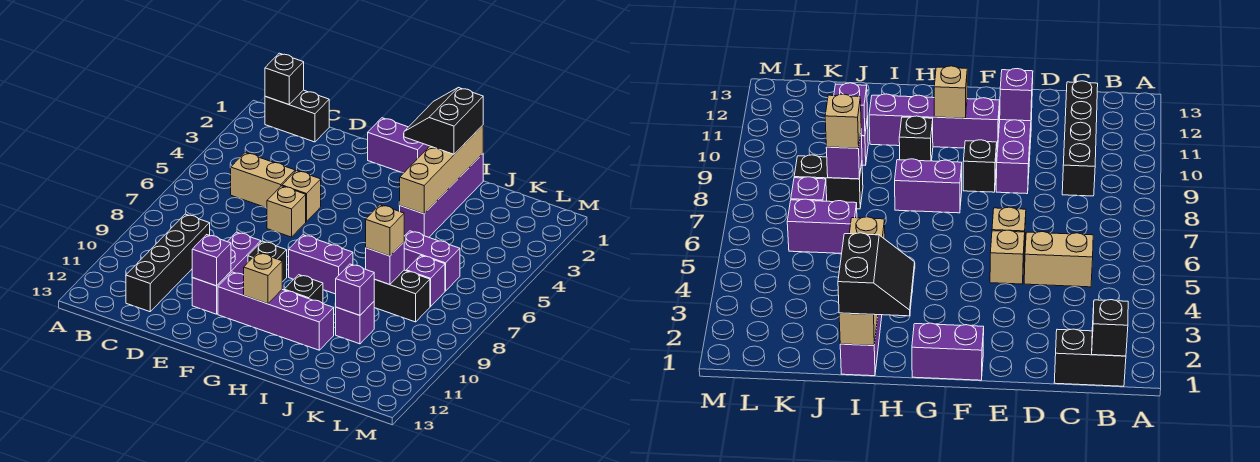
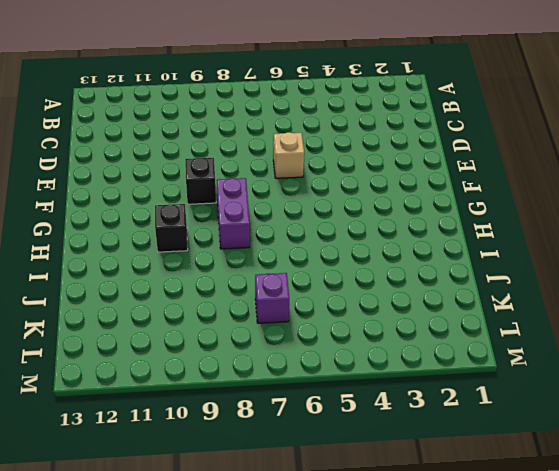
none -> black brick B1:C1 level 1
none -> tan brick C5:D5 level 1
none -> black brick C9:C12 level 1

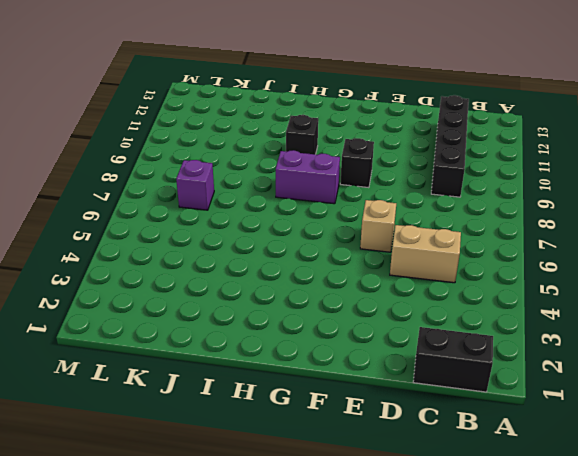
none -> tan brick E5 level 1
none -> purple brick E9:E11 level 1
none -> purple brick F1:G1 level 1

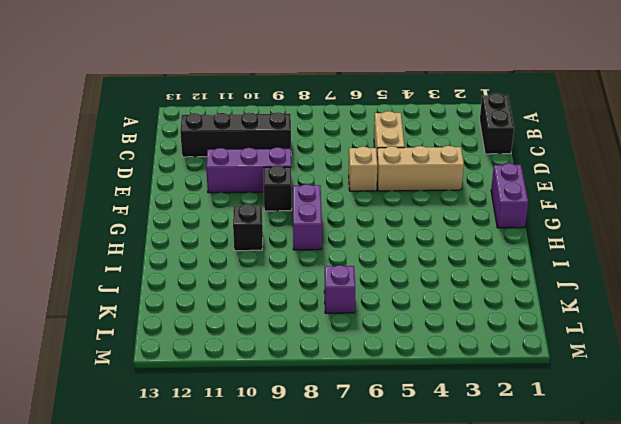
tan brick E3:E5 level 1 -> tan brick E5 level 1
none -> purple brick F11:I11 level 1
none -> purple brick I1:I4 level 1
none -> purple brick J6:K6 level 1

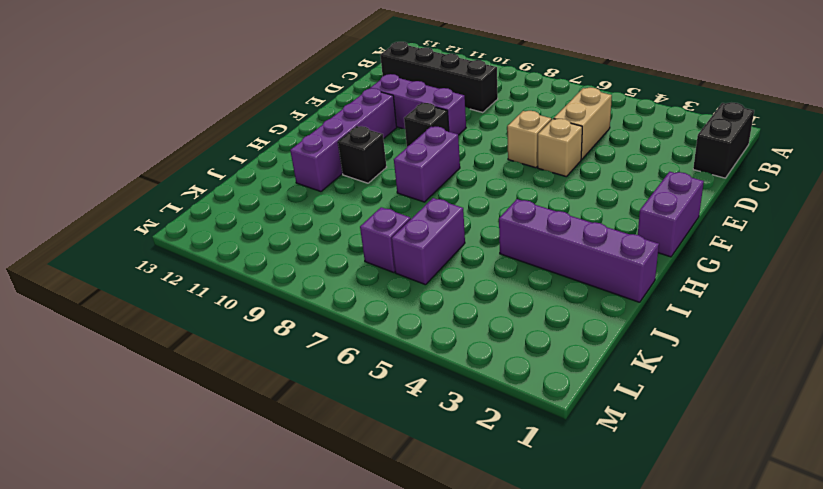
none -> black brick J8:K8 level 1
none -> purple brick J10 level 1
none -> black brick B1 level 2

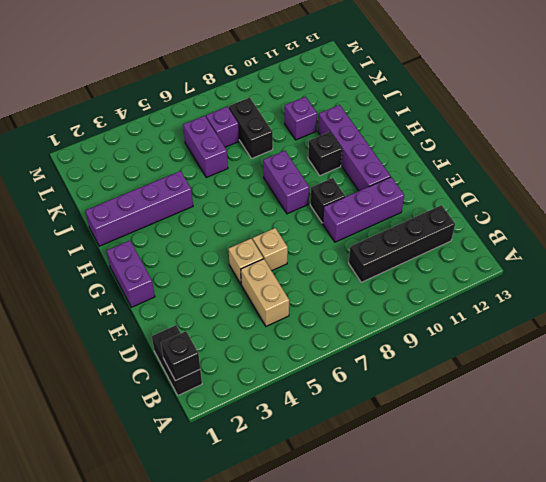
none -> purple brick E11 level 2
none -> tan brick G11 level 2
none -> tan brick I1:I4 level 2

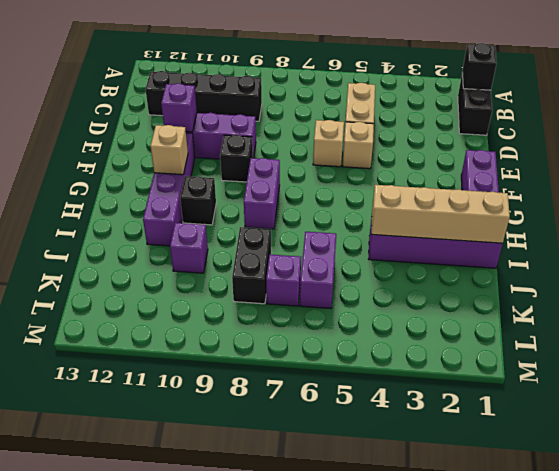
none -> purple brick J8 level 2
none -> purple brick J10 level 2
none -> black slope H1:I2 level 3 top I

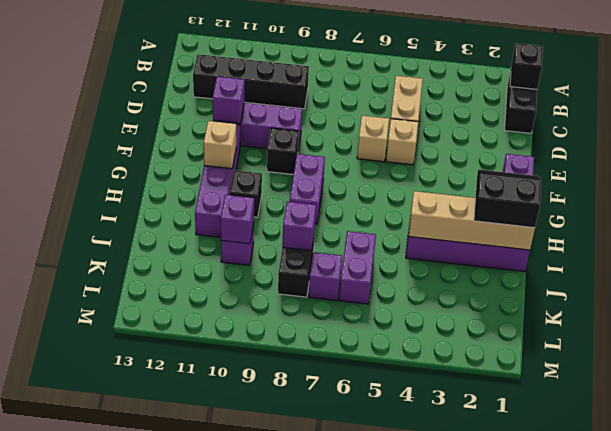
none -> tan brick J8 level 3

